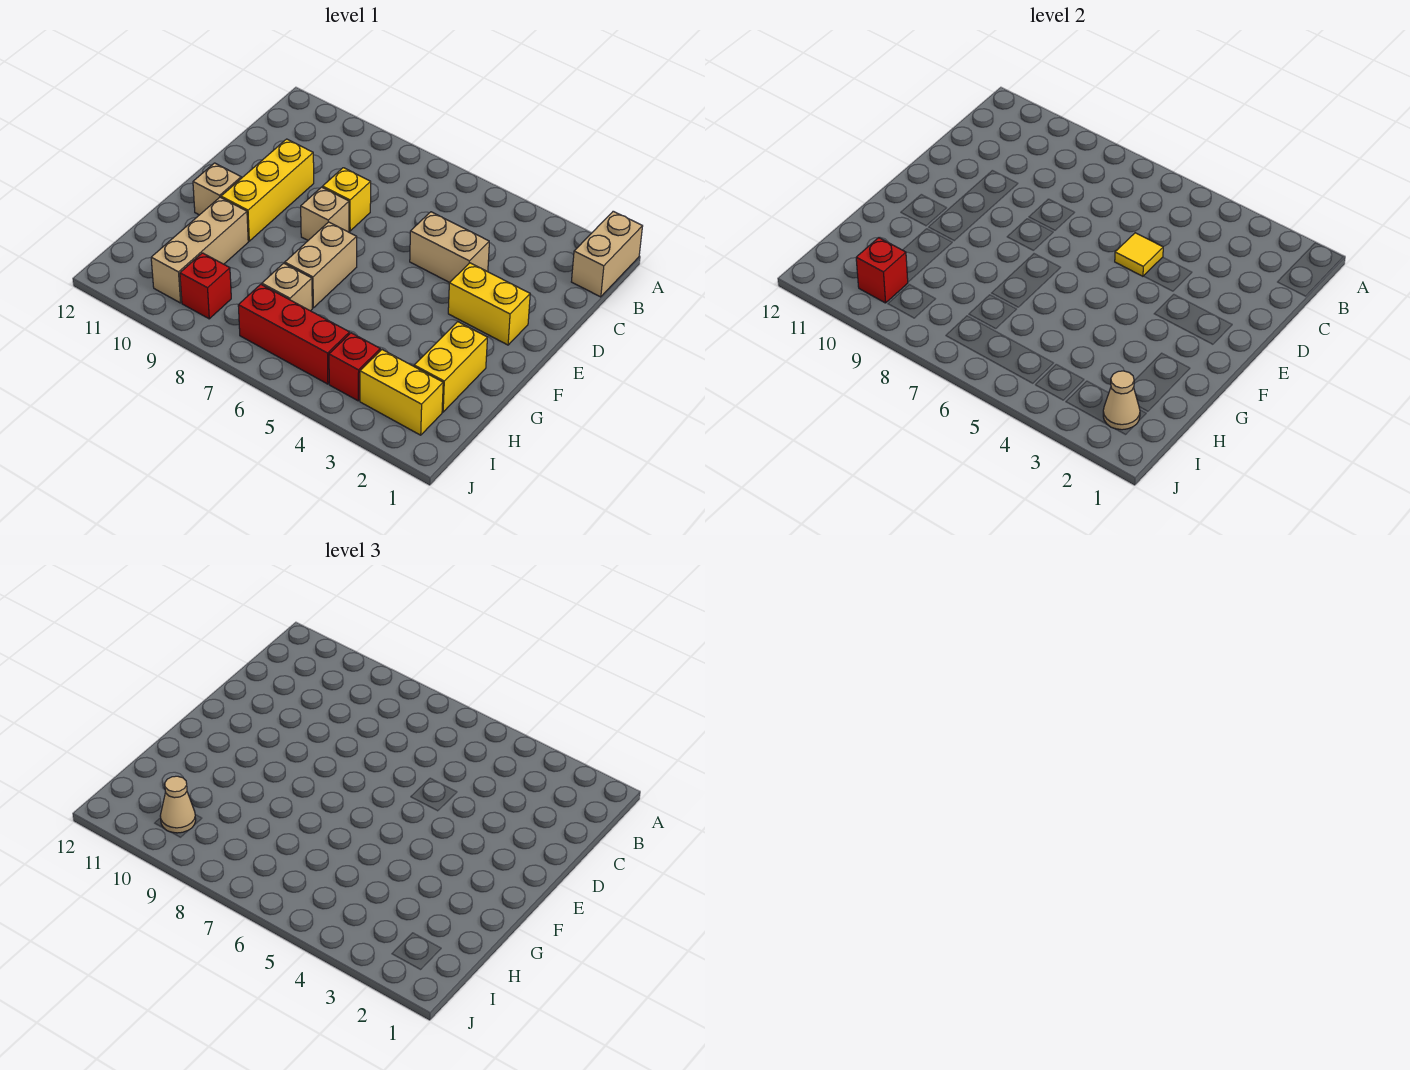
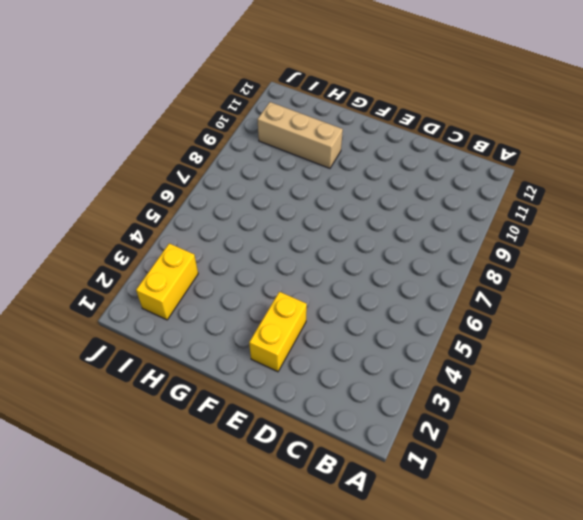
none -> tan brick A1:B1 level 1
none -> tan brick D4:D5 level 1
none -> yellow brick D8 level 1

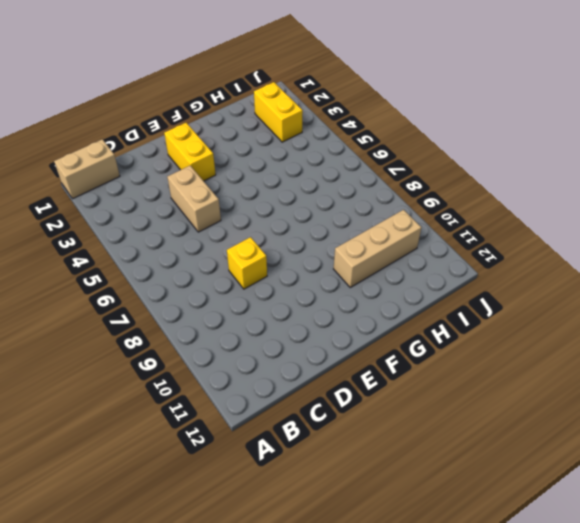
none -> yellow brick D10:F10 level 1
none -> tan brick E8 level 1
none -> tan brick F7:G7 level 1

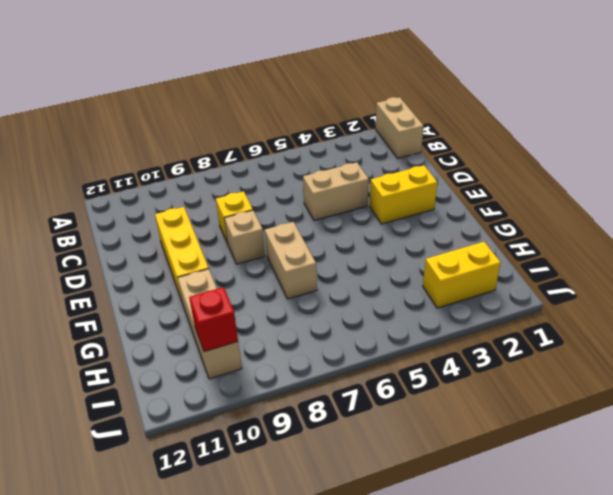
none -> tan brick F11 level 1
none -> yellow brick G2:H2 level 1
none -> tan brick H7 level 1

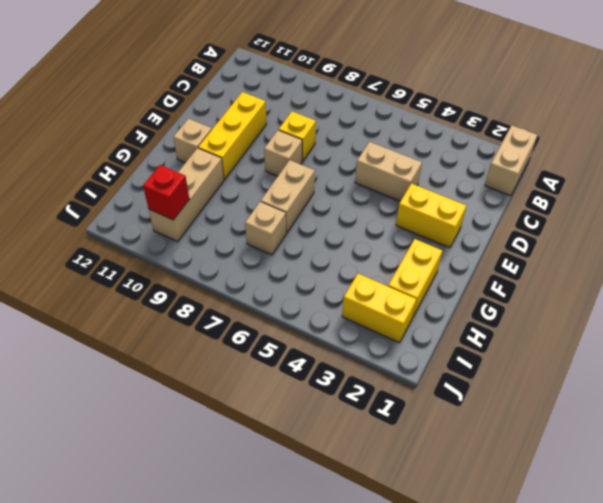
none -> red brick I4 level 1
none -> red brick I5:I7 level 1
none -> red brick I9 level 1

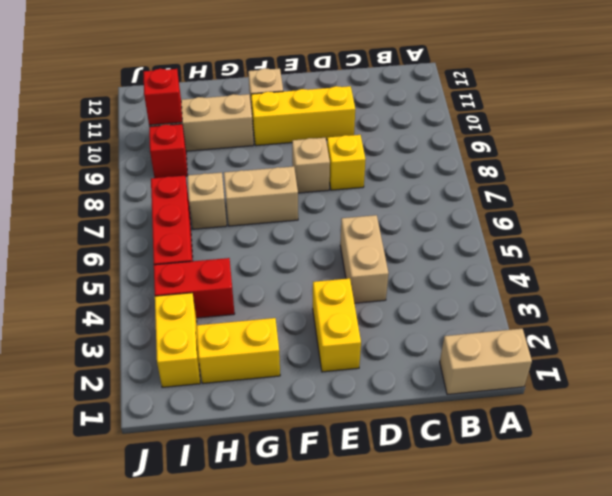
red brick H4:I4 level 1 -> red brick I4 level 1
none -> yellow tile D5 level 2
none -> tan cone I2 level 2
none -> tan cone I10 level 3

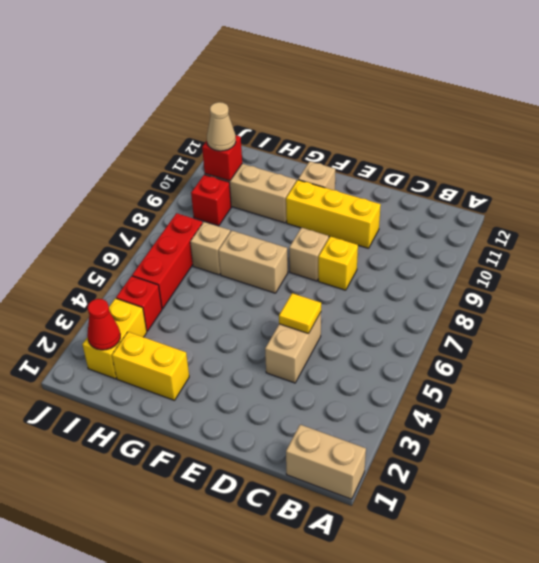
red cone I2 level 2 -> tan cone I2 level 2
none -> yellow brick E2:E3 level 1

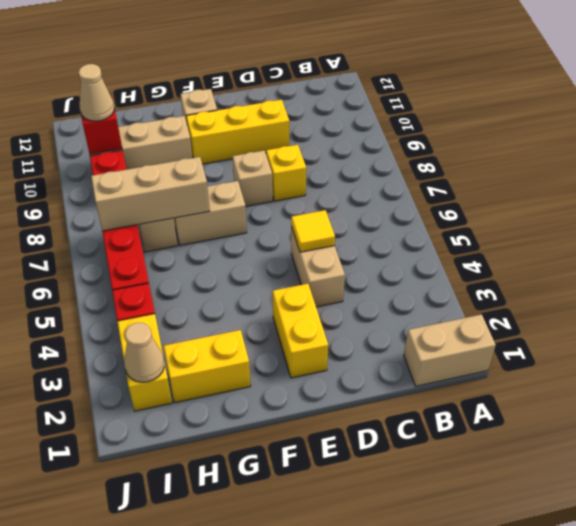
tan brick G7:I7 level 2 -> none

